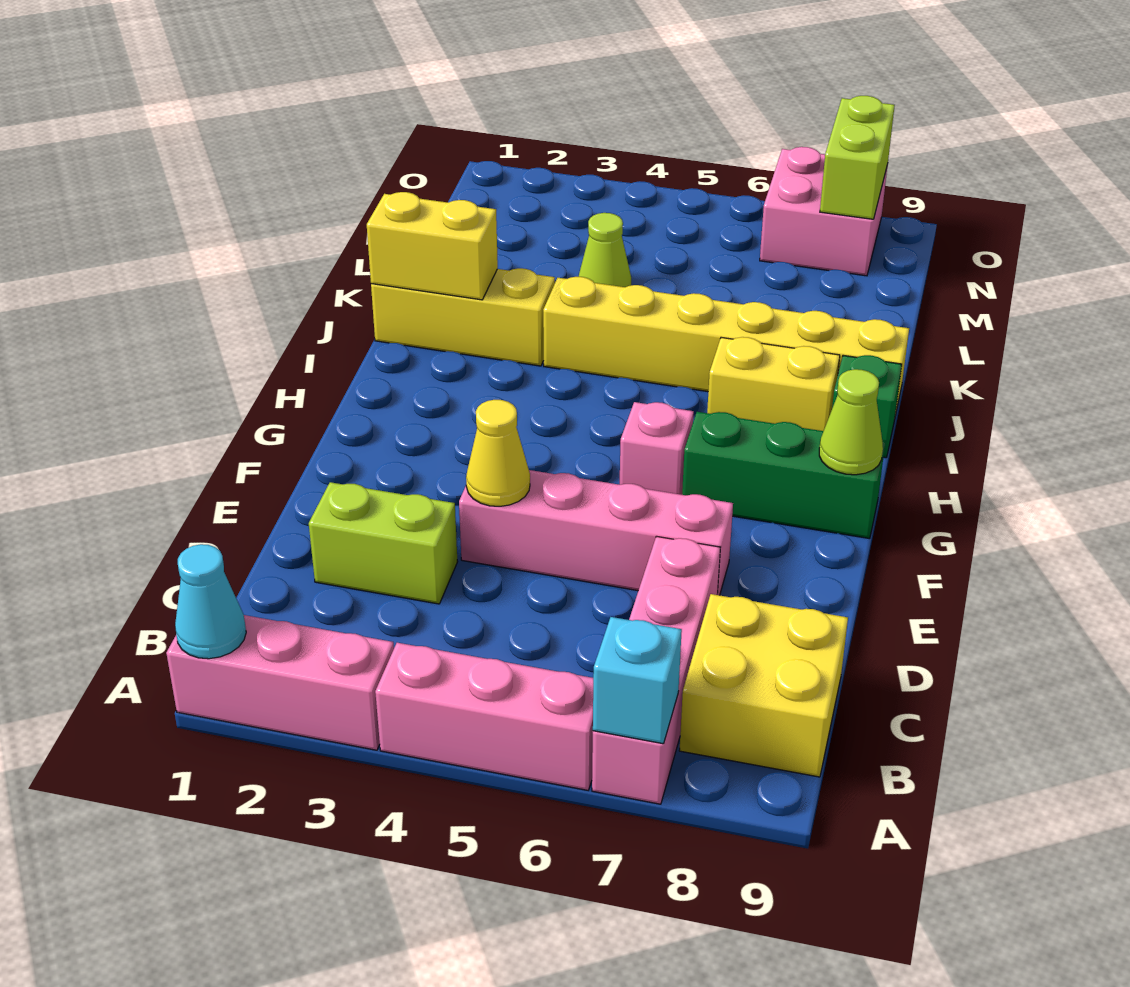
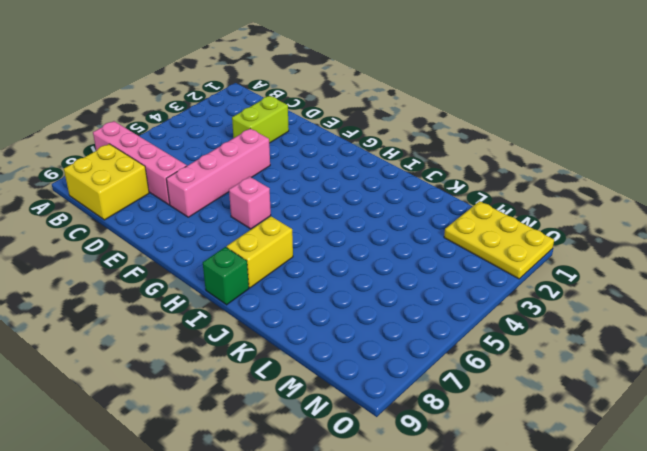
yellow plate M1:O2 level 1 -> none
none -> pink brick A1:A3 level 1
none -> pink brick A4:A6 level 1
none -> green brick G7:G9 level 1

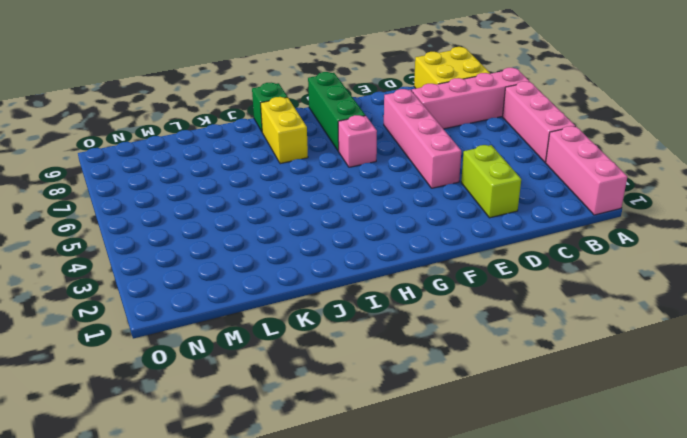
none -> yellow brick J1:J3 level 1
none -> yellow brick J4:J9 level 1
none -> lime cone L4 level 1

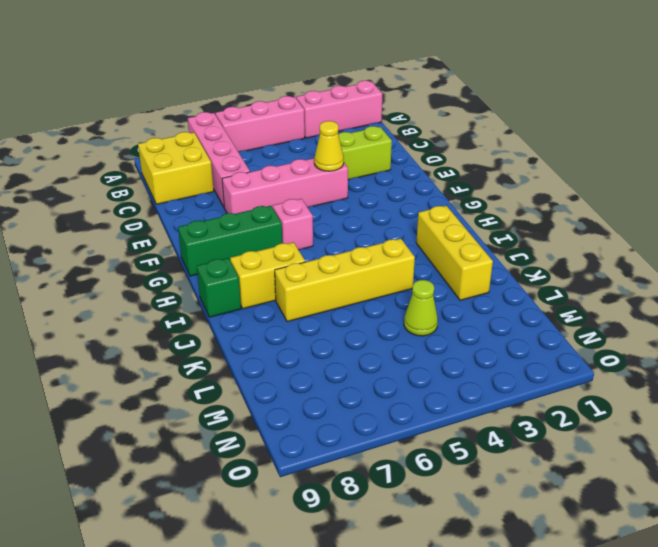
yellow brick I2:K2 level 1 -> yellow brick J1:J3 level 1
yellow brick J4:J7 level 1 -> yellow brick J4:J9 level 1
none -> pink brick N7:O8 level 1
none -> cyan cone A1 level 2
none -> cyan brick A7 level 2

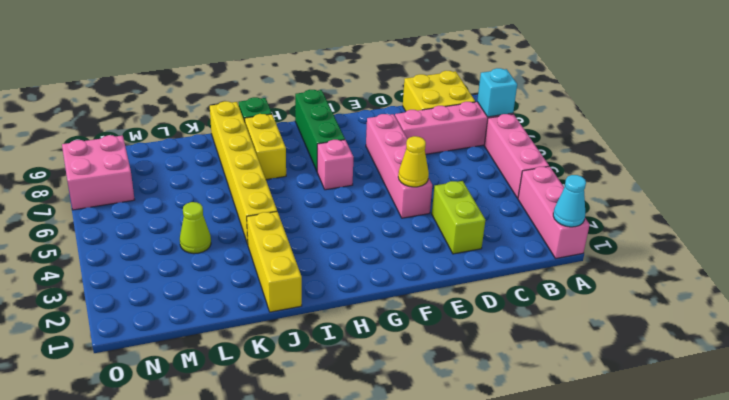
none -> lime cone G9 level 2
none -> yellow brick J1:J2 level 2
none -> lime brick N8:O8 level 2

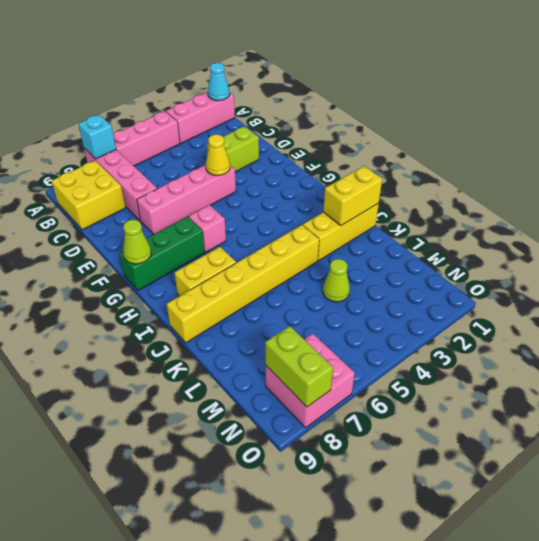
none -> green brick I9 level 1

